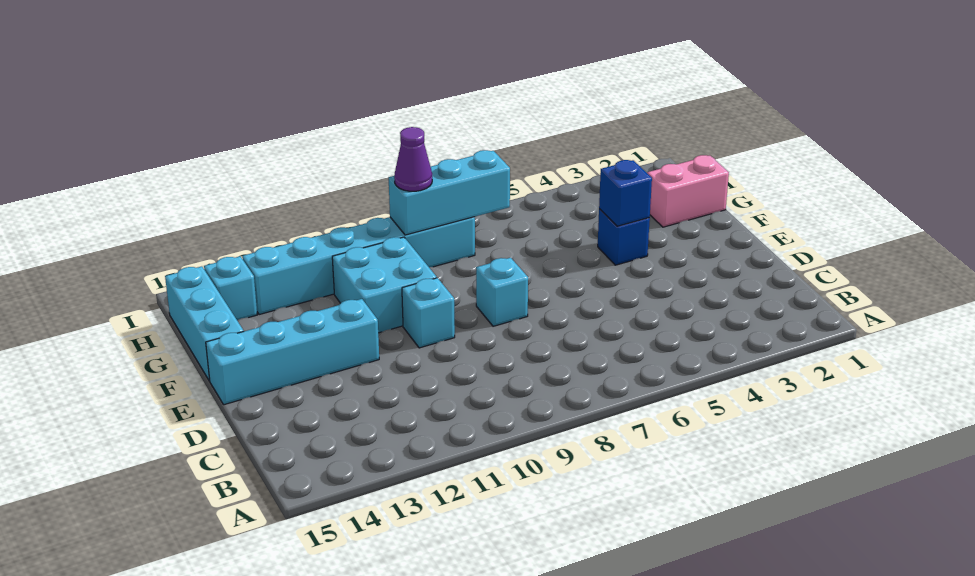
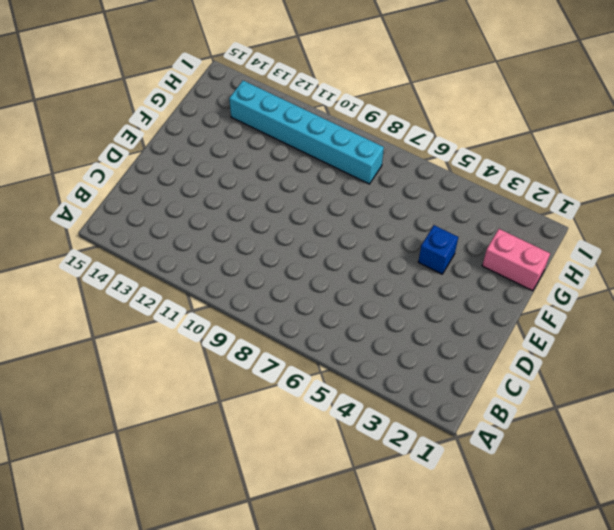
none -> cyan brick E8 level 1
none -> cyan brick E10 level 1
none -> cyan brick E12:E15 level 1

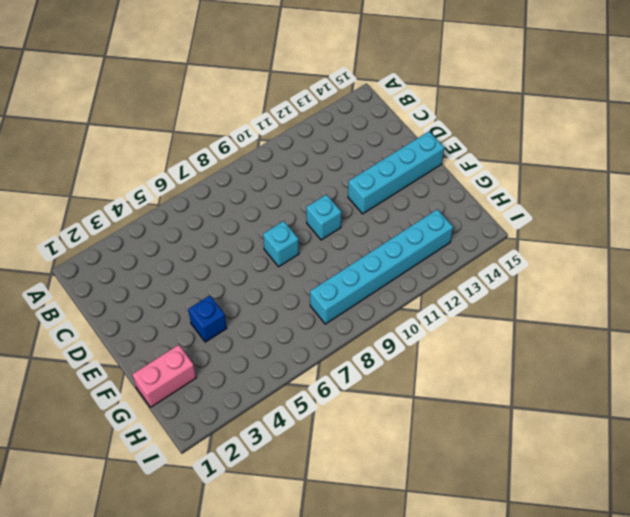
none -> cyan brick F10:G11 level 1
none -> cyan brick F15:H15 level 1
none -> cyan brick H14 level 1

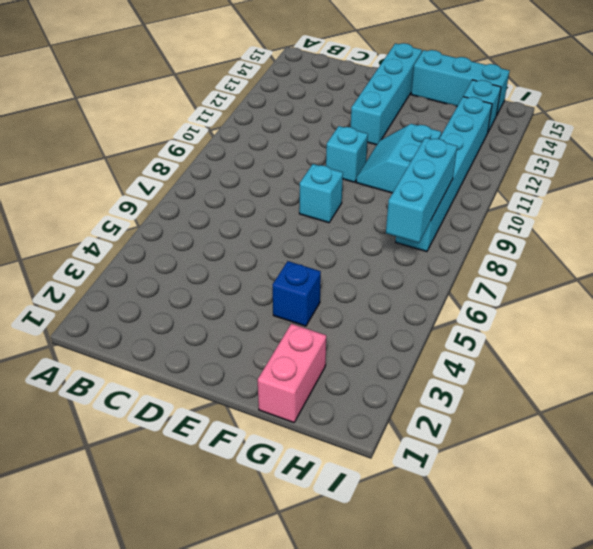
cyan slope F10:G11 level 1 top G -> cyan brick F10:G11 level 1
none -> blue brick F4 level 2
none -> purple cone H9 level 3

